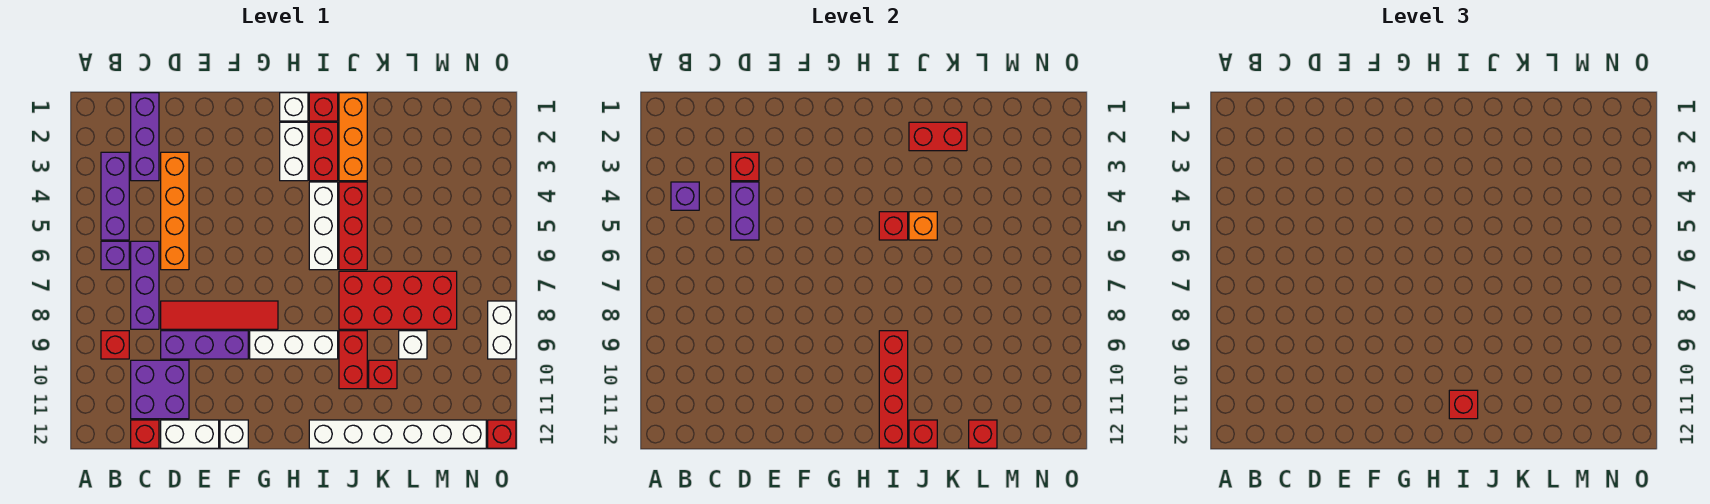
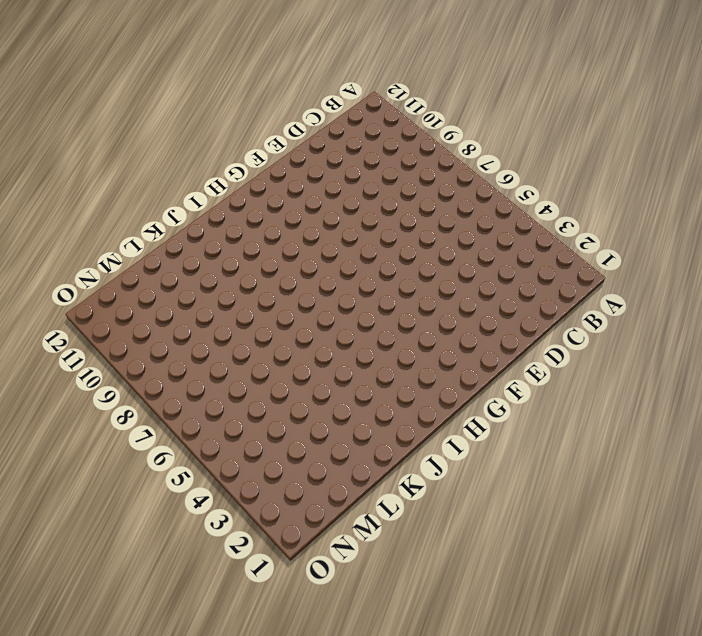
none -> purple brick B3:B5 level 1
none -> purple brick B6 level 1
none -> red brick B9 level 1
none -> purple brick C1:C3 level 1

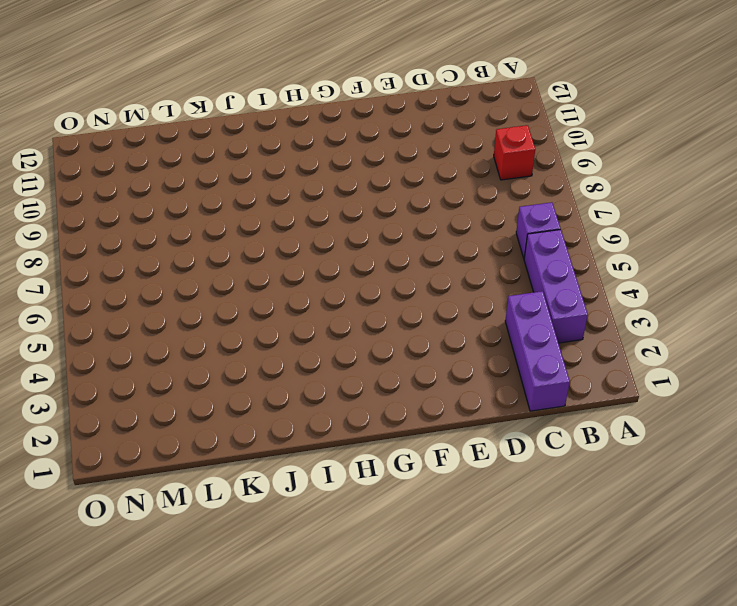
none -> purple brick C6:C8 level 1
none -> purple brick C10:D11 level 1
none -> red brick C12 level 1
none -> orange brick D3:D6 level 1

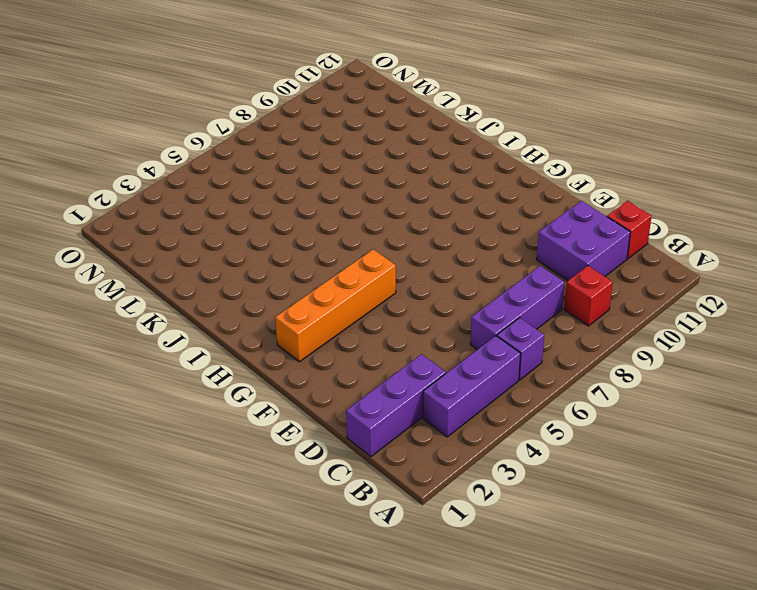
orange brick G2:G5 level 1 -> orange brick D3:D6 level 1
none -> red tile D8:G8 level 1
none -> purple brick D9:F9 level 1
none -> white brick D12:E12 level 1
none -> white brick F12 level 1

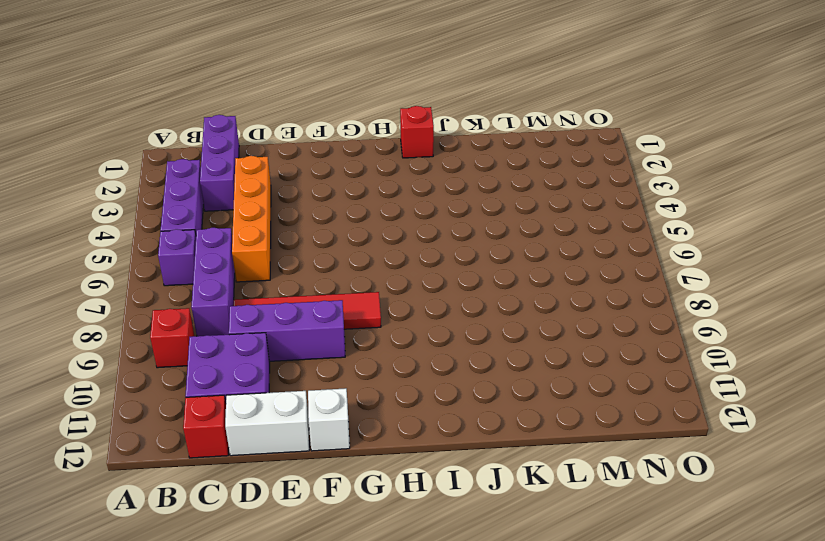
none -> white brick G9:I9 level 1
none -> white brick H1 level 1
none -> white brick H2:H3 level 1
none -> red brick I2:I3 level 1

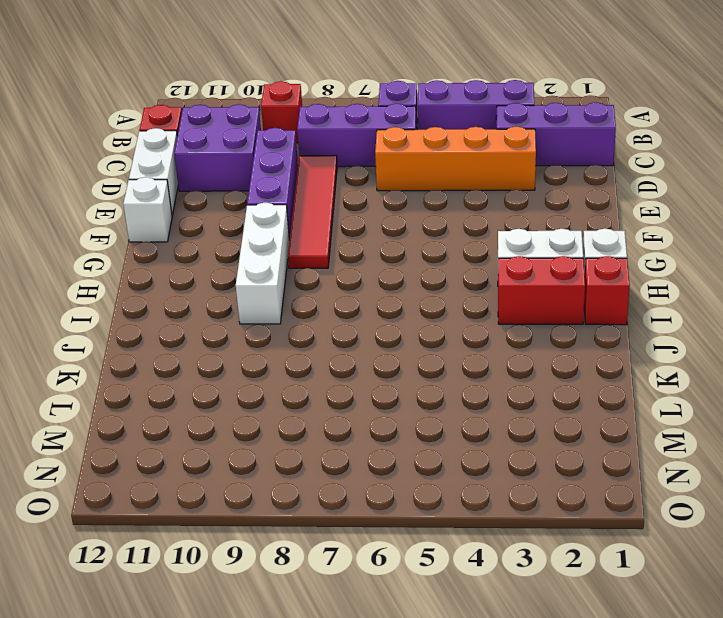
none -> white brick I4:I6 level 1
none -> white brick I12:N12 level 1
none -> orange brick J1:J3 level 1
none -> red brick J4:J6 level 1

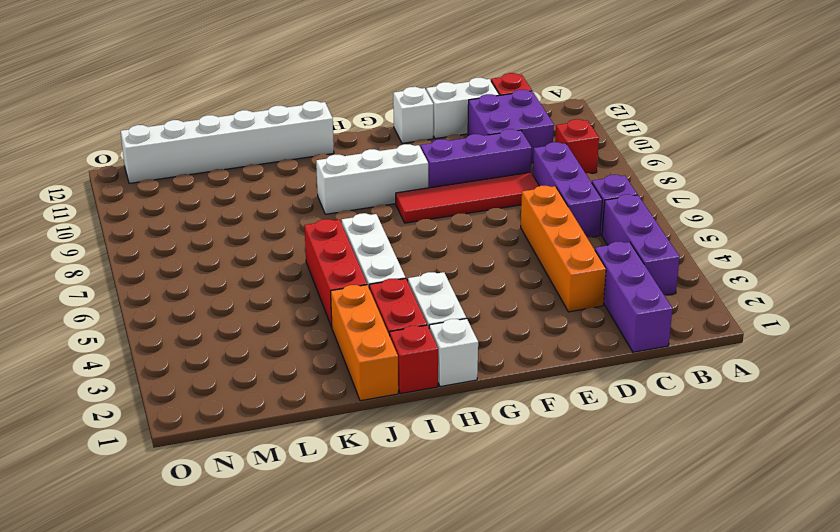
none -> red brick J7:M8 level 1
none -> red brick J9:J10 level 1
none -> red brick K10 level 1
none -> white brick L9 level 1

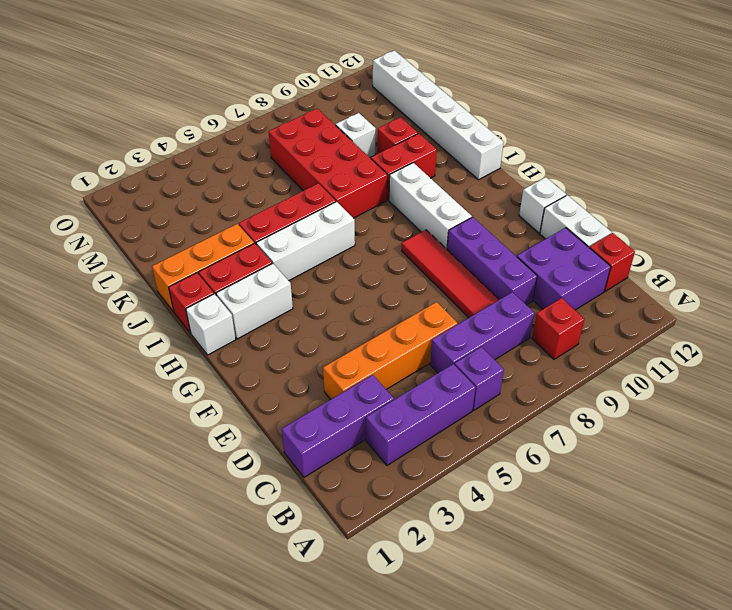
none -> white brick O8:O9 level 1
none -> red brick O12 level 1
none -> purple brick B4 level 2
none -> red brick D3 level 2

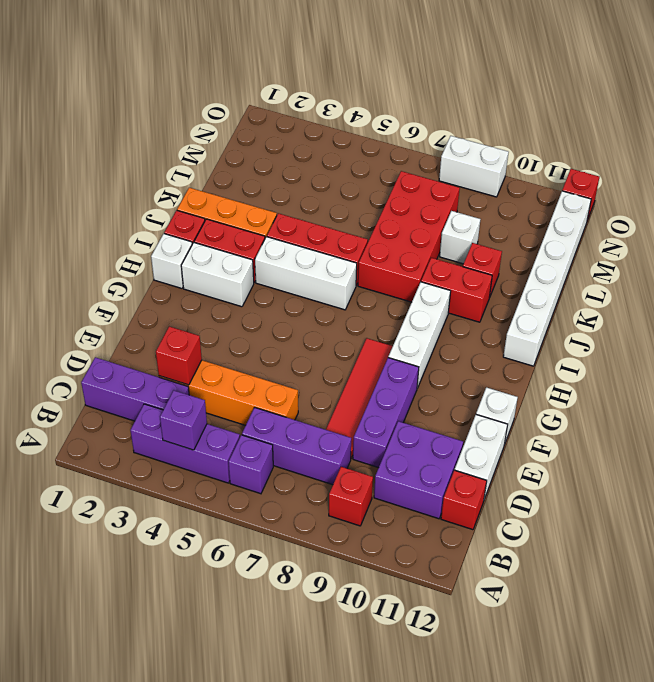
none -> purple brick D4:D5 level 2
none -> red brick I5 level 2
none -> red brick I9:I12 level 2
none -> red brick J2:K2 level 2

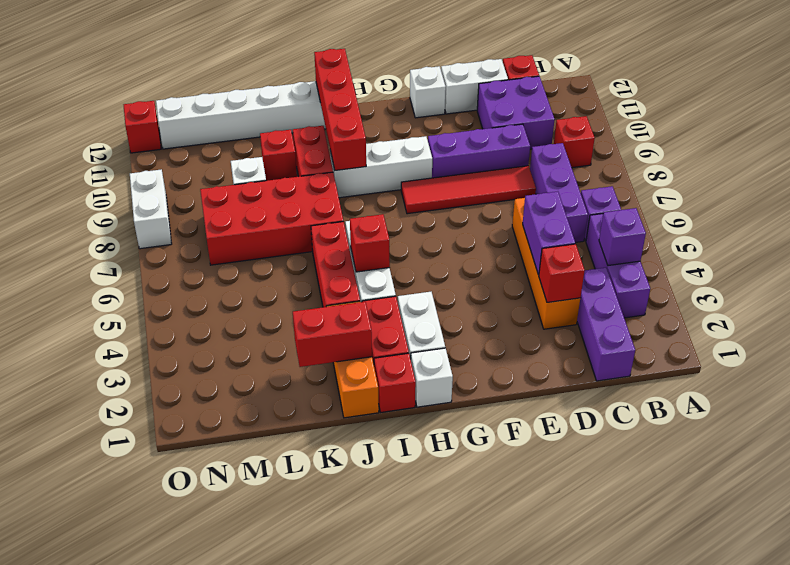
none -> orange brick J5 level 2
none -> red brick J12 level 2
none -> red brick L12 level 2
none -> red brick I11 level 3

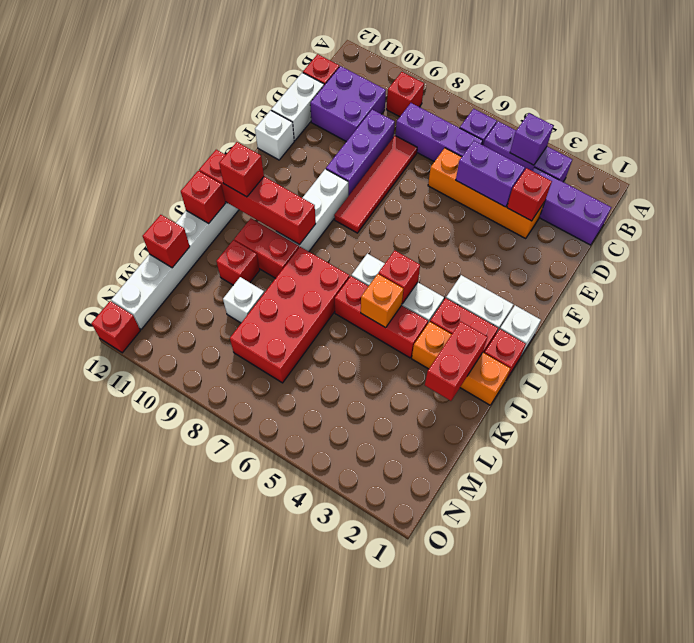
none -> white brick O8:O9 level 1

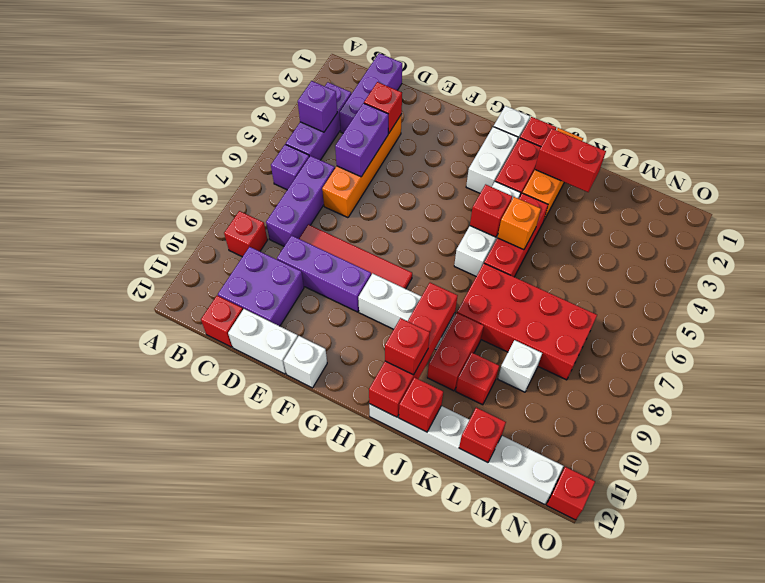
none -> white brick O8:O9 level 1

